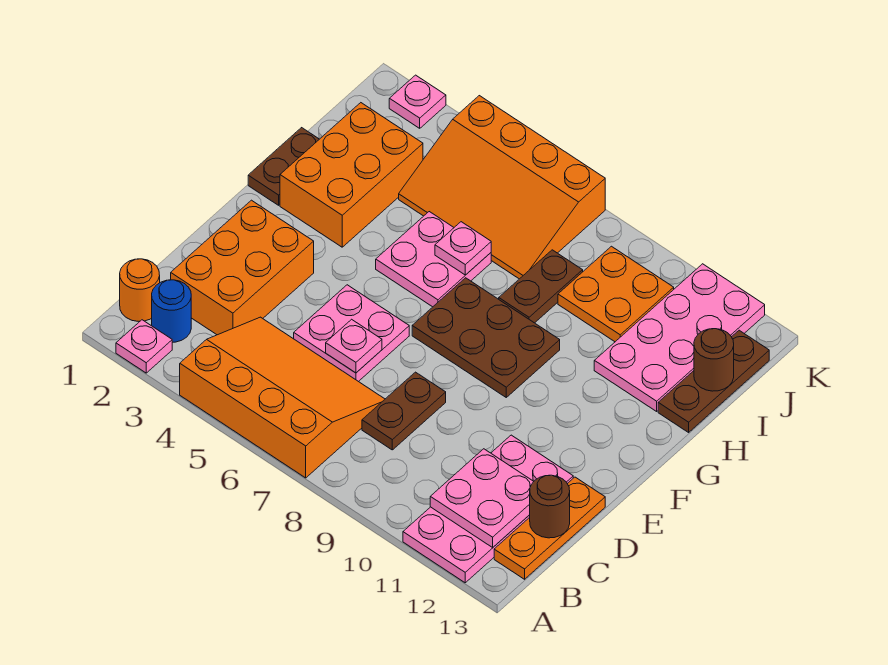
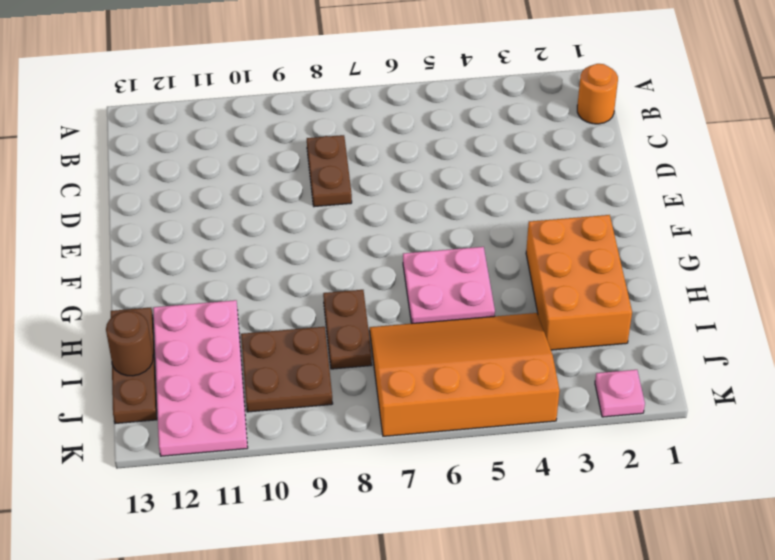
brown plate I9:J10 level 1 -> orange plate I9:J10 level 1
none -> pink plate A2 level 1
none -> orange slope A4:C7 level 1 top A
none -> pink plate A11:D12 level 1

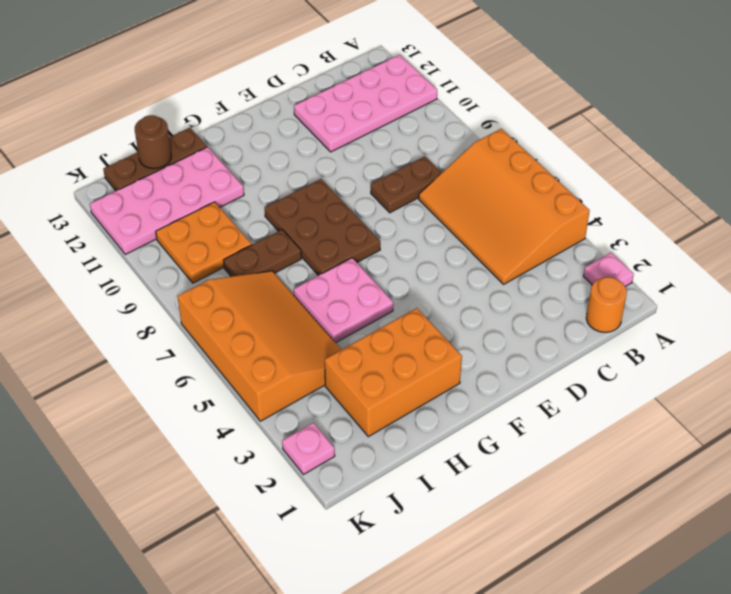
none -> blue round brick B2 level 1
none -> orange plate B13:D13 level 1
none -> orange brick C2:E3 level 1

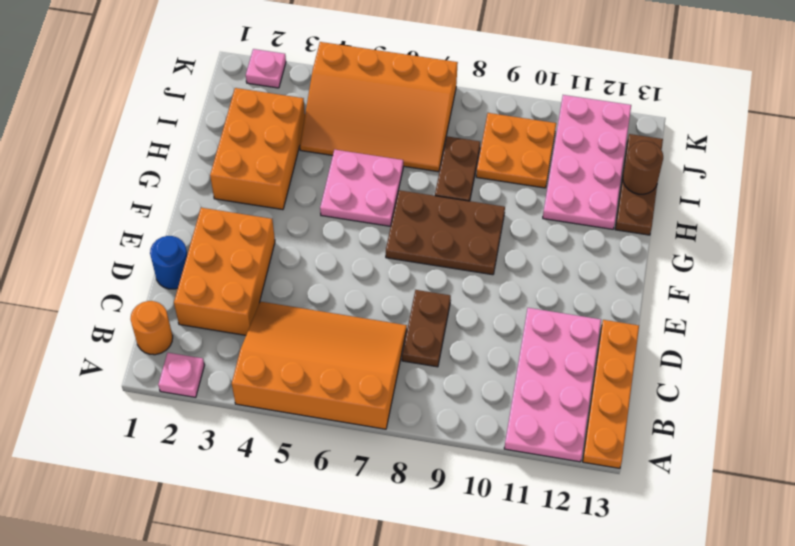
orange plate A13:D13 level 1 -> orange plate B13:D13 level 1
blue round brick D1 level 1 -> blue round brick B2 level 1
none -> pink plate D5:E6 level 1
none -> brown plate G1:H1 level 1
none -> pink plate B11:C12 level 2

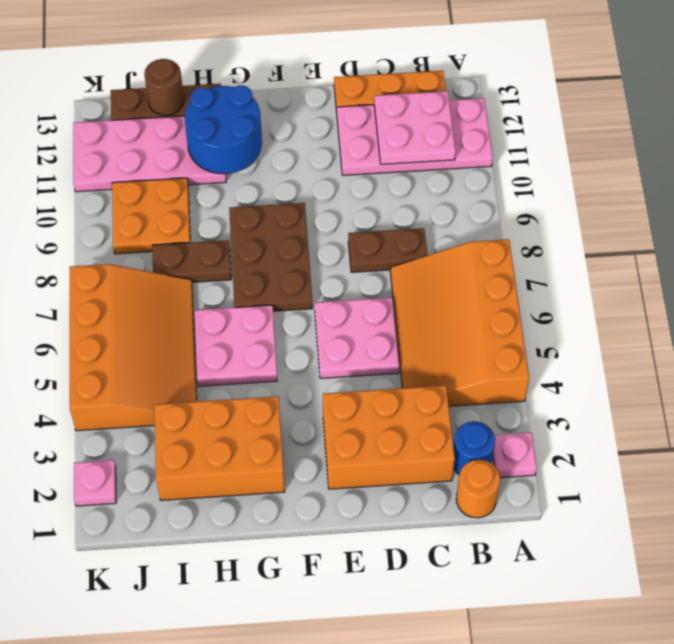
blue round brick G11:H12 level 2 -> none
none -> brown plate G1:H1 level 1
none -> brown round brick C13 level 2
none -> pink plate D6 level 2

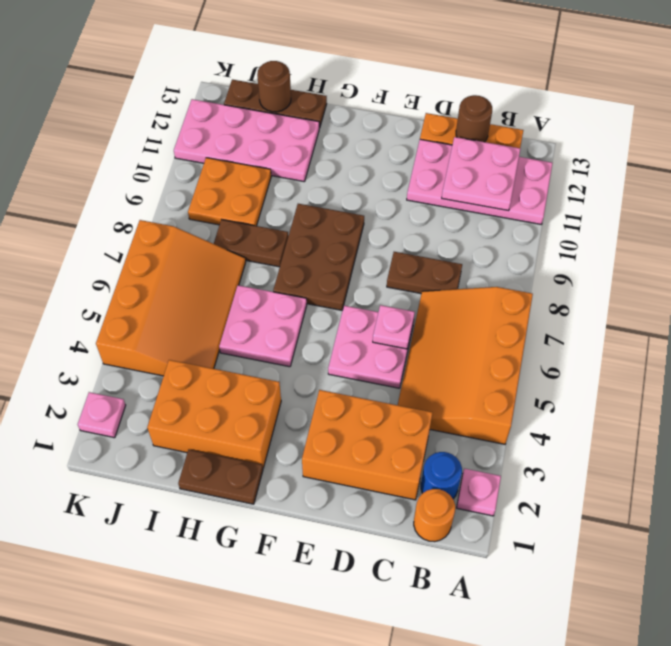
none -> pink plate H6 level 2

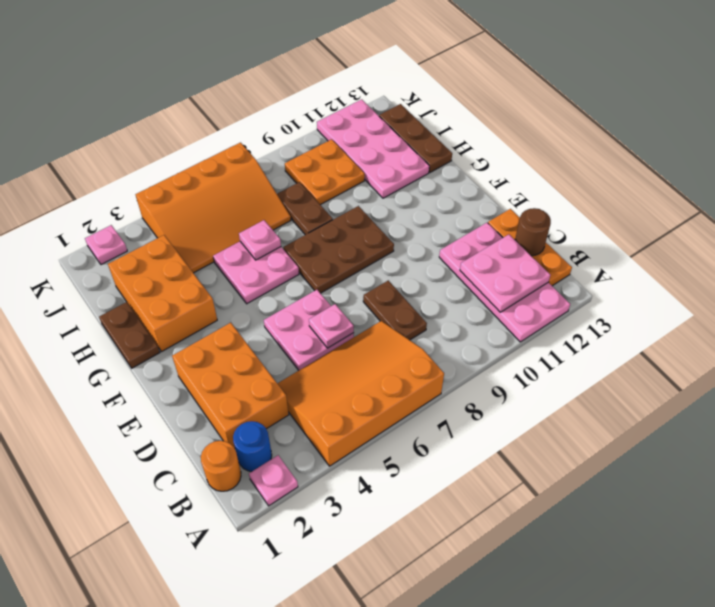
none -> brown round brick I13 level 2

